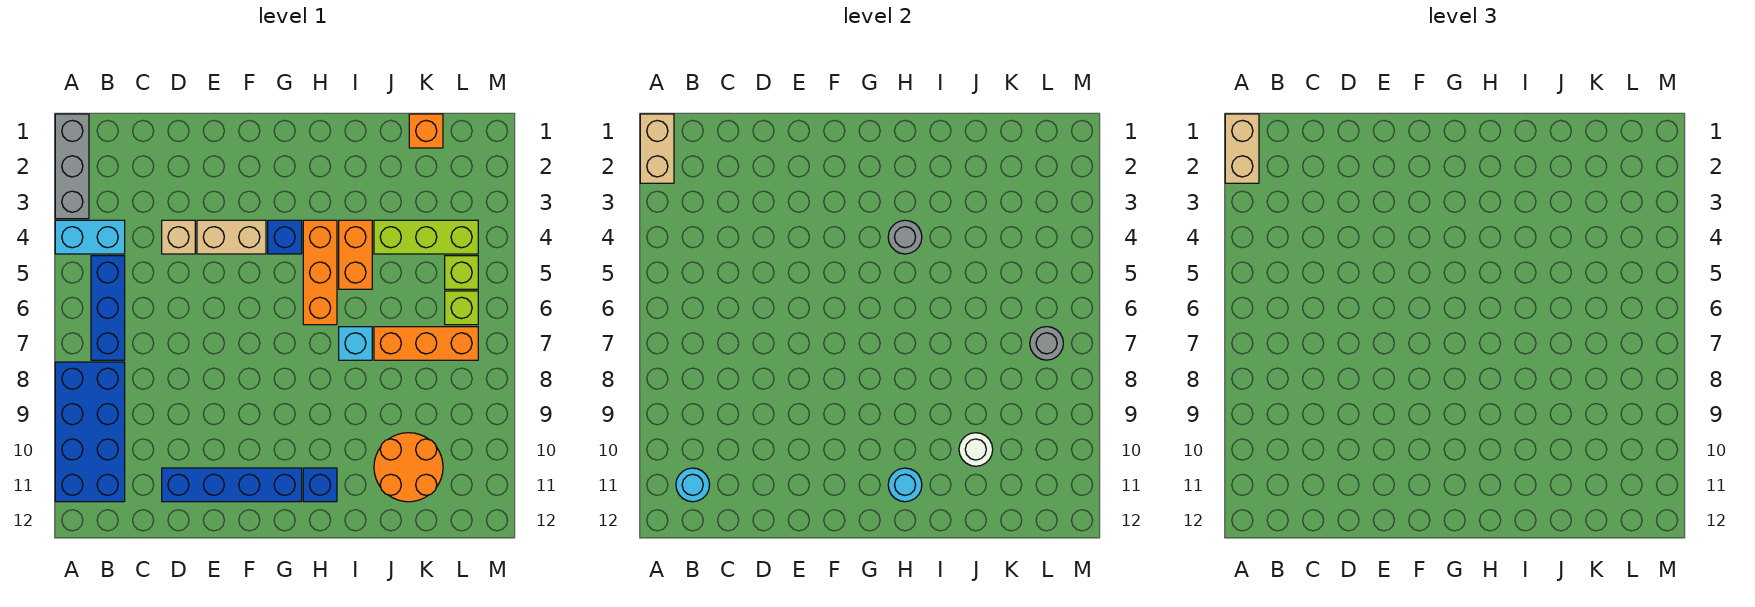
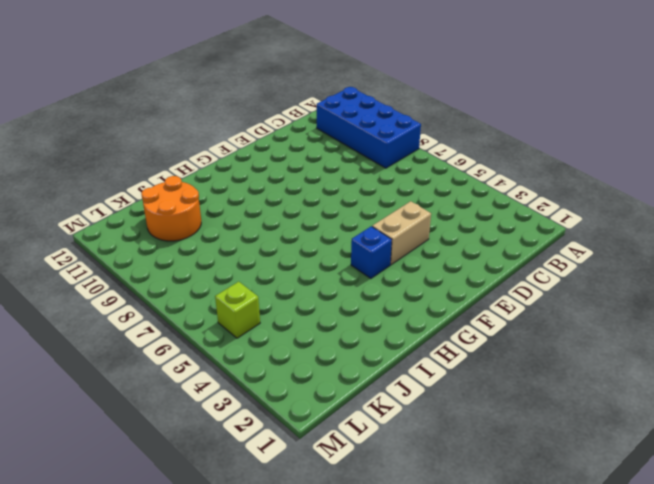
none -> grey brick A1:A3 level 1
none -> cyan brick A4:B4 level 1
none -> blue brick B5:B7 level 1

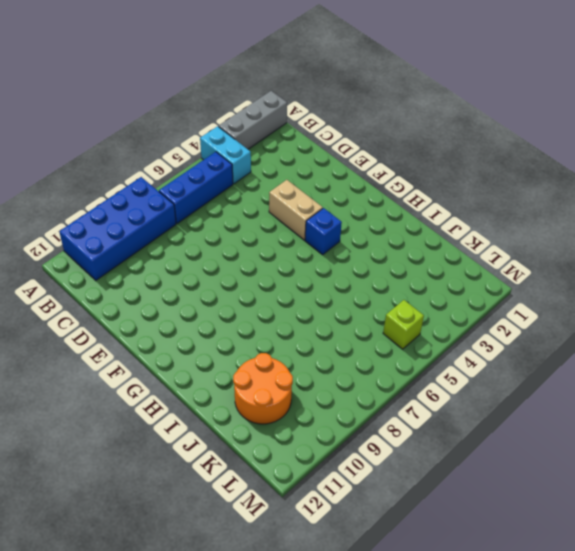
none -> tan brick D4 level 1
none -> blue brick D11:G11 level 1
none -> orange brick H4:H6 level 1

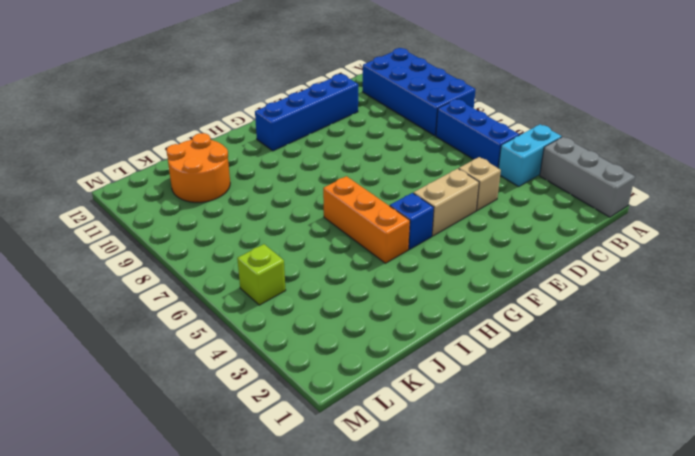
none -> blue brick H11 level 1
none -> orange brick I4:I5 level 1
none -> cyan brick I7 level 1

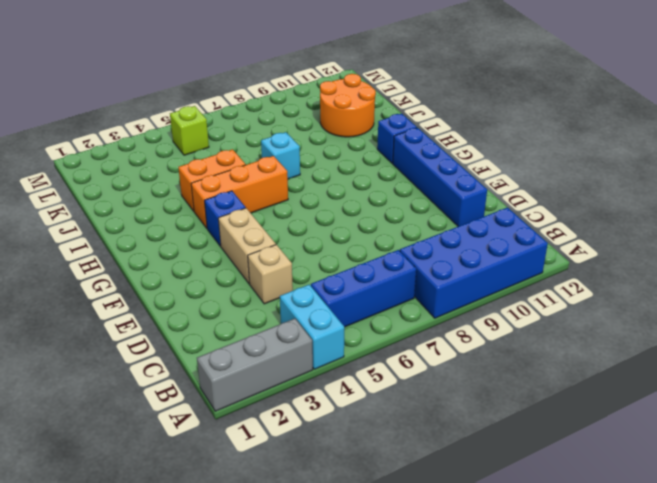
none -> lime brick J4:L4 level 1
none -> orange brick J7:L7 level 1
none -> orange brick K1 level 1

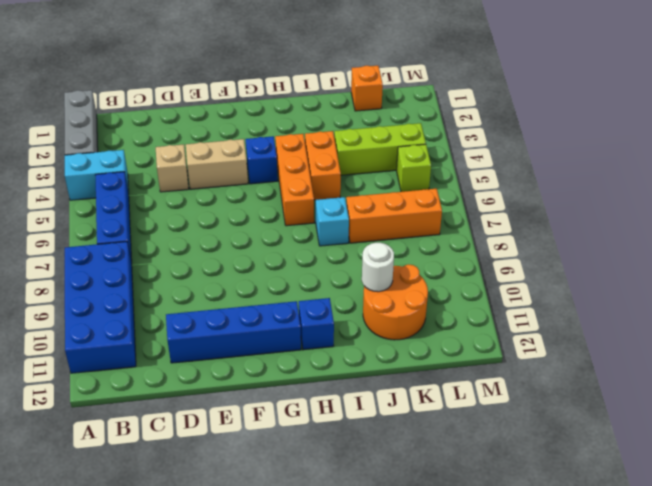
none -> lime brick L6 level 1
none -> tan brick A1:A2 level 2
none -> cyan round brick B11 level 2

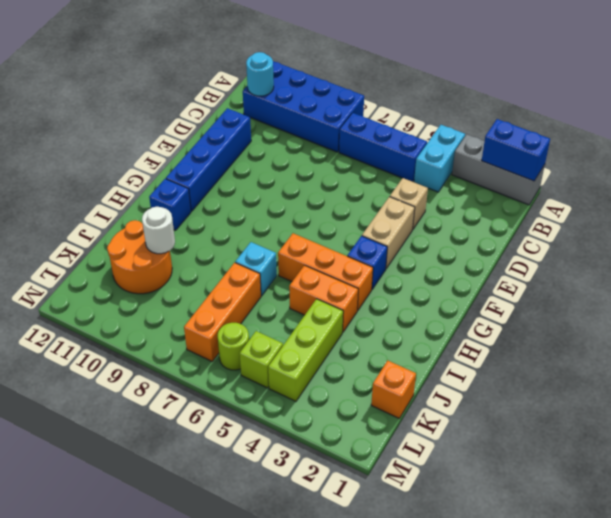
blue brick A1:A2 level 2 -> tan brick A1:A2 level 2
lime round brick L6 level 1 -> lime brick L6 level 1
none -> grey round brick H4 level 2
none -> cyan round brick H11 level 2
none -> grey round brick L7 level 2

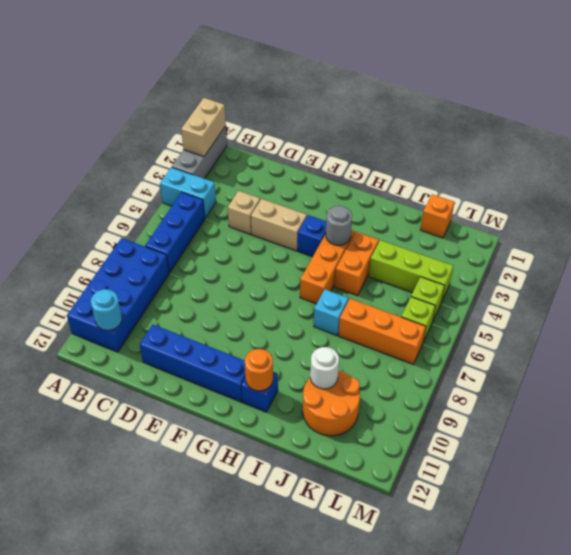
orange round brick H11 level 2 -> cyan round brick H11 level 2
none -> grey round brick L7 level 2
none -> tan brick A1:A2 level 3

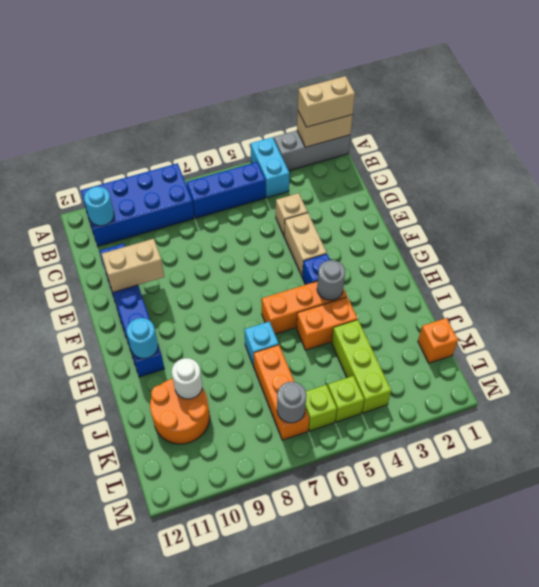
tan brick E10:E11 level 2 -> none

